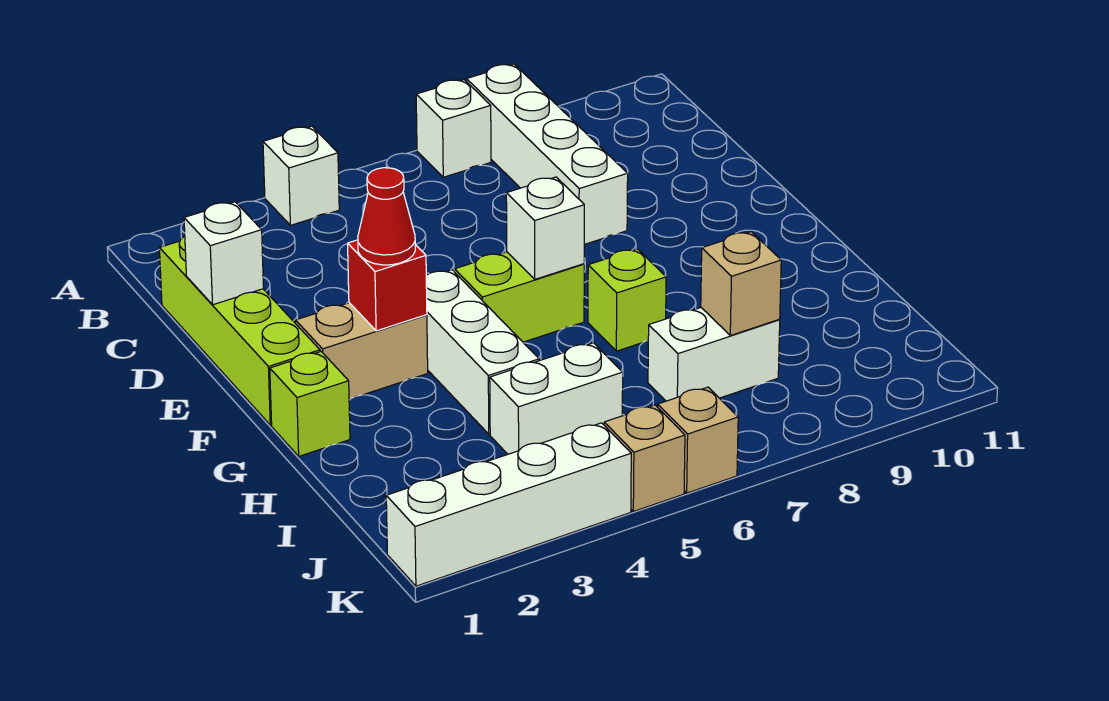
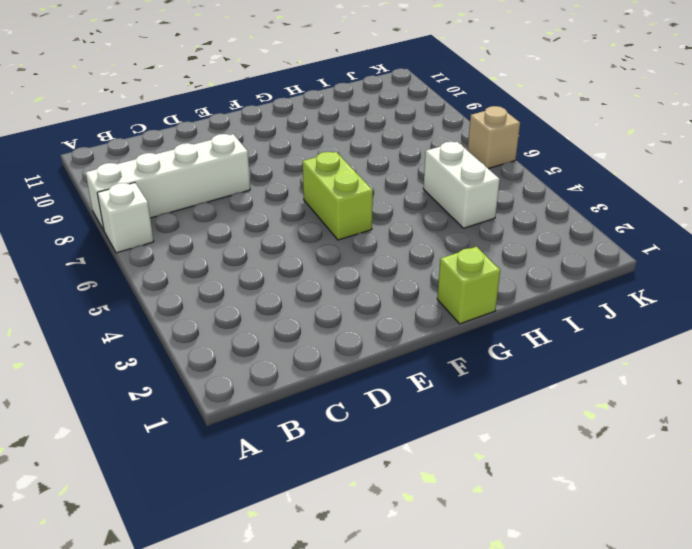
none -> white brick A4 level 1
none -> lime brick C1:F1 level 1
none -> tan brick F2:F3 level 1

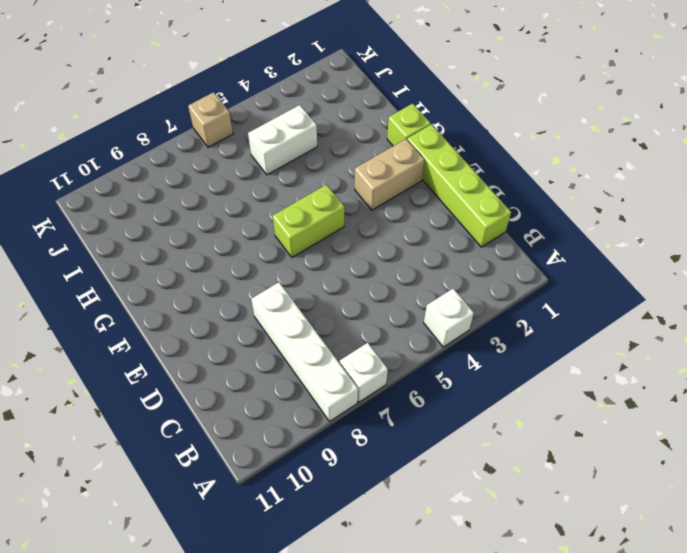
none -> white brick F4:H4 level 1
none -> lime brick G7 level 1
none -> white brick I7:I8 level 1

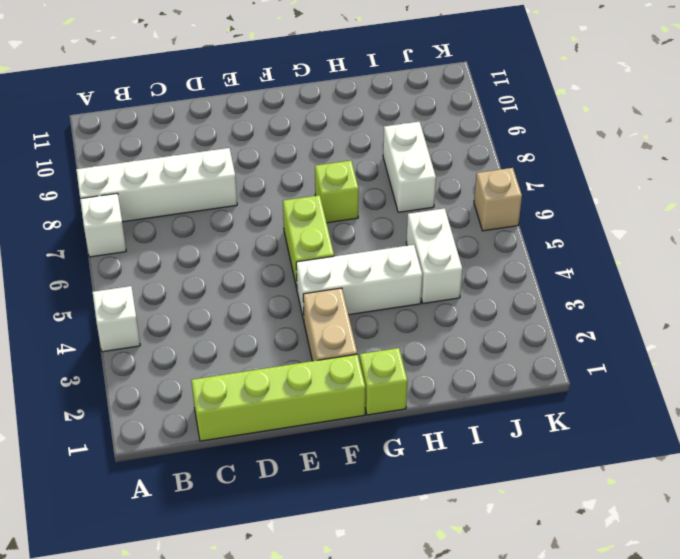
none -> white brick K1:K4 level 1
none -> tan brick K5 level 1
none -> white brick D1 level 2

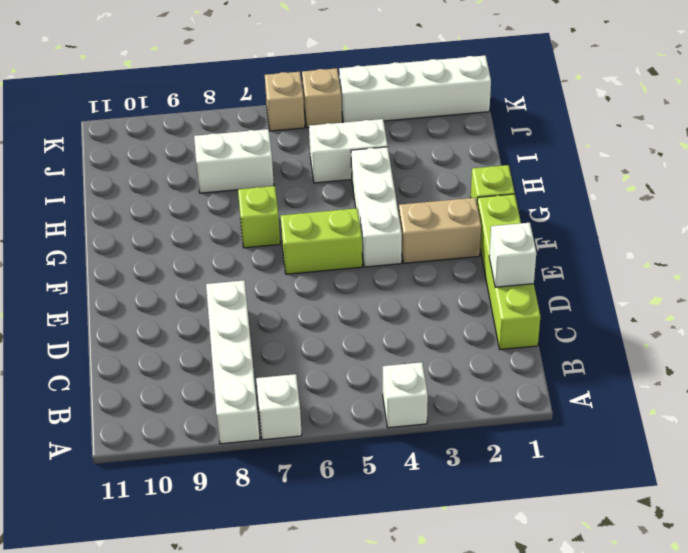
none -> red brick F3 level 2
none -> white brick F6 level 2
none -> tan brick I8 level 2

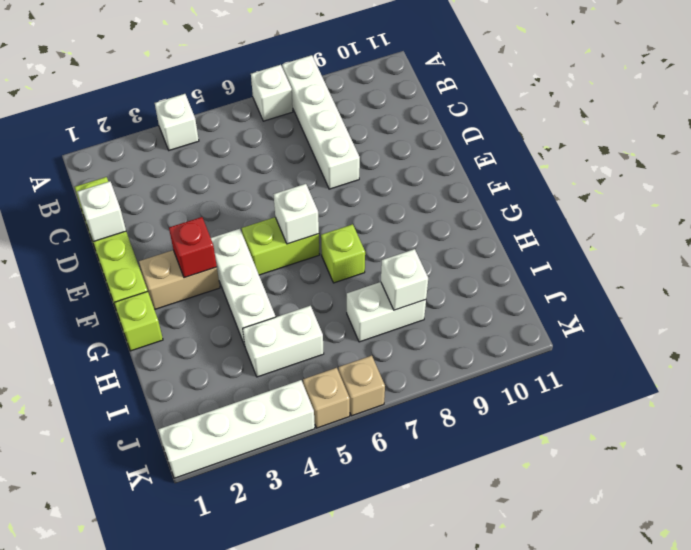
white brick I8 level 2 -> tan brick I8 level 2
none -> red cone F3 level 3

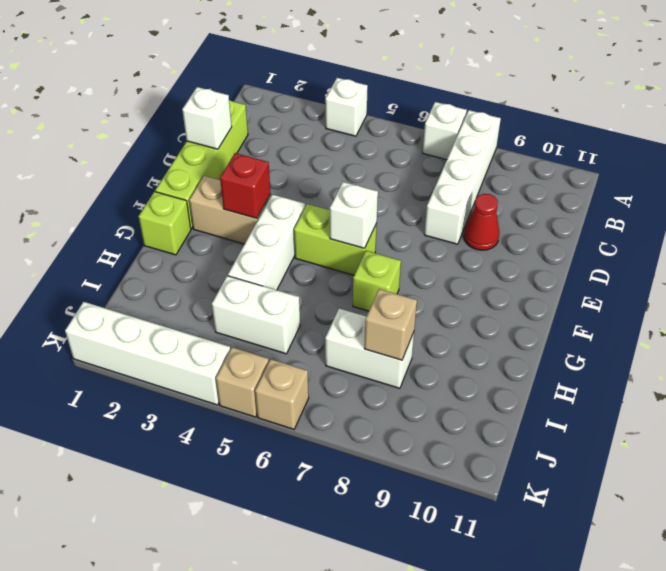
red cone D9 level 1 -> red cone F3 level 3

